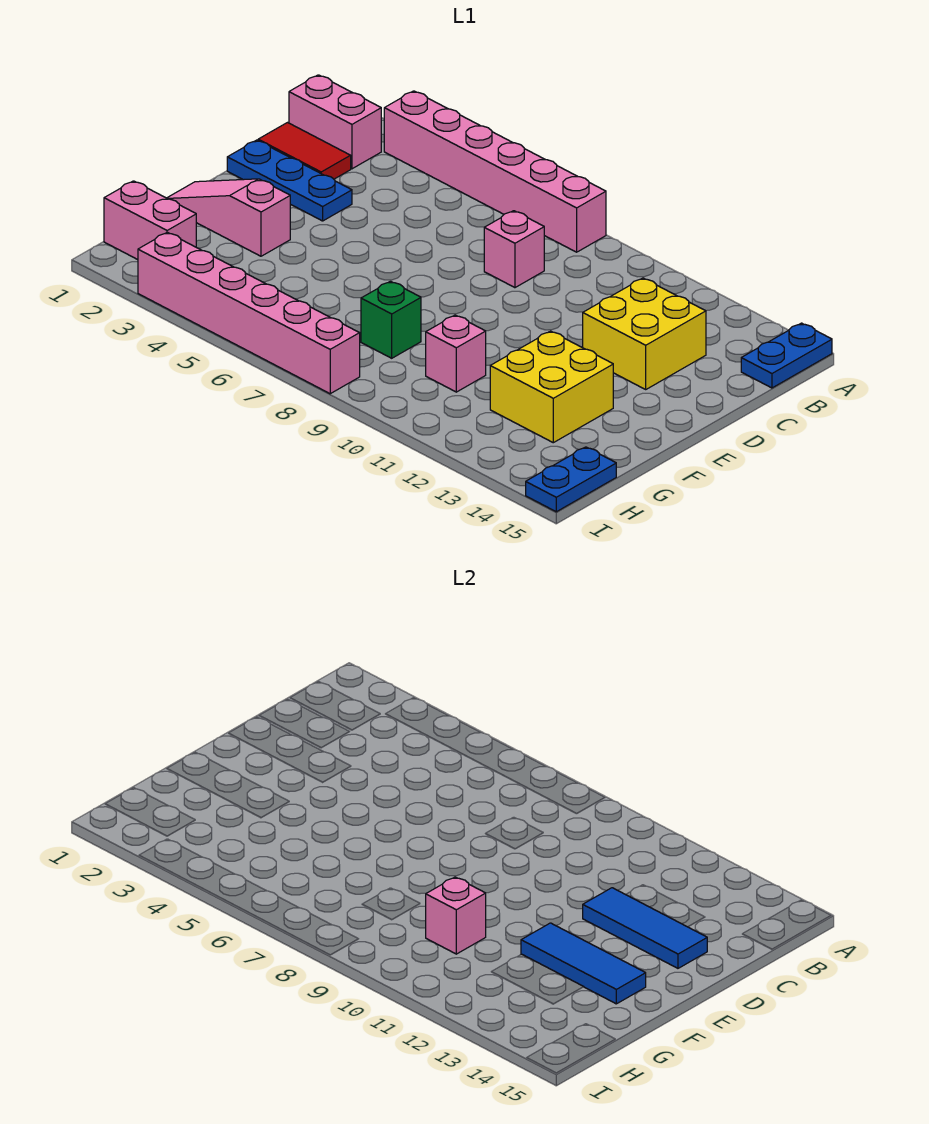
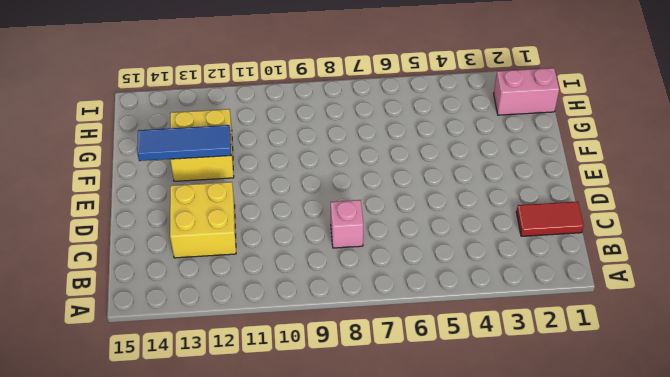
none -> pink brick A3:A8 level 1
none -> blue plate A15:B15 level 1
none -> pink brick B1:B2 level 1

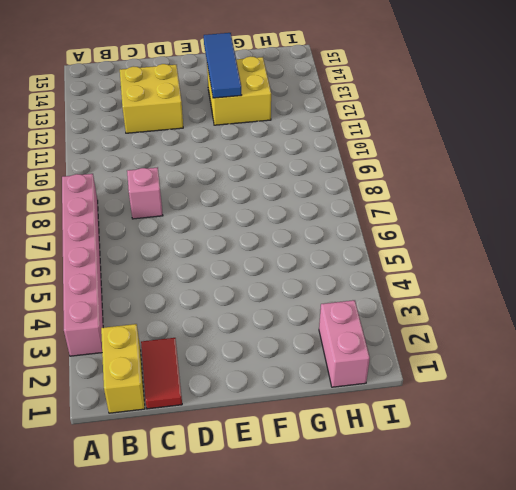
yellow brick B1:B2 level 1 -> pink brick B1:B2 level 1
none -> blue plate A15:B15 level 1
none -> blue plate D1:D3 level 1
none -> pink slope F1:F3 level 1 top 3

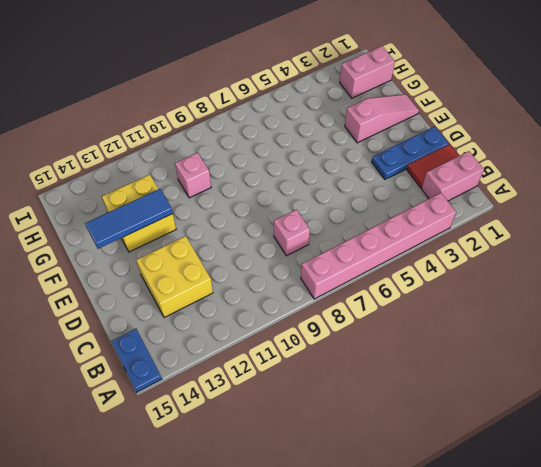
none -> green brick G8 level 1
none -> blue plate H15:I15 level 1
none -> pink brick I3:I8 level 1

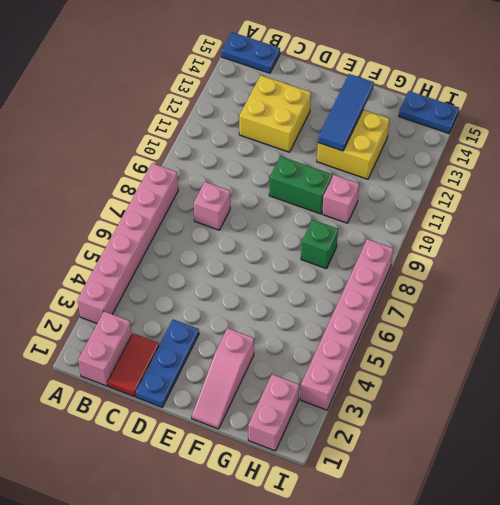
green brick E10:F10 level 1 -> none
none -> blue tile D12:D14 level 2
none -> pink brick G10 level 2

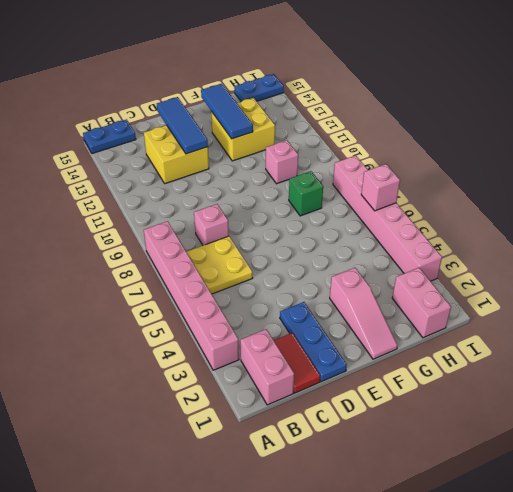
yellow plate B6:C7 level 1 -> none
pink brick I6 level 2 -> pink brick G10 level 2

